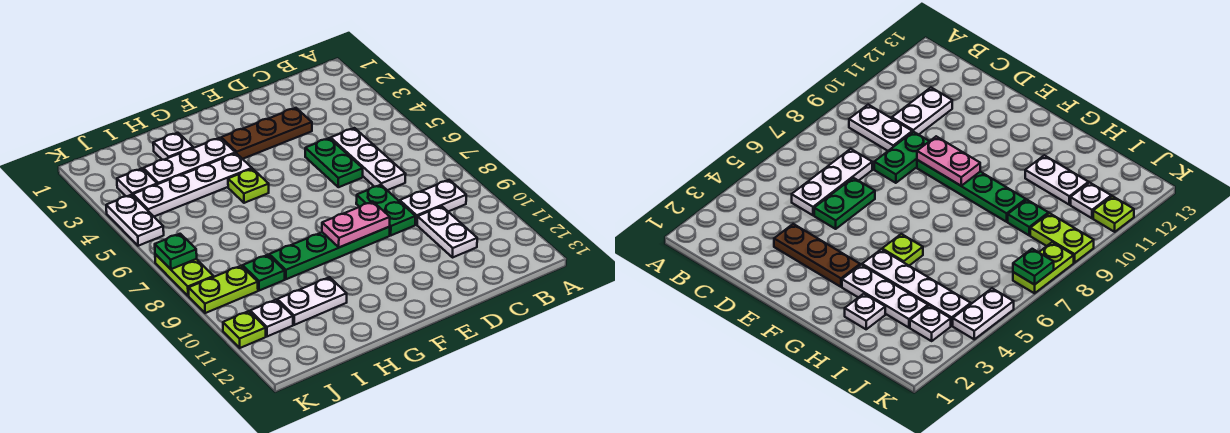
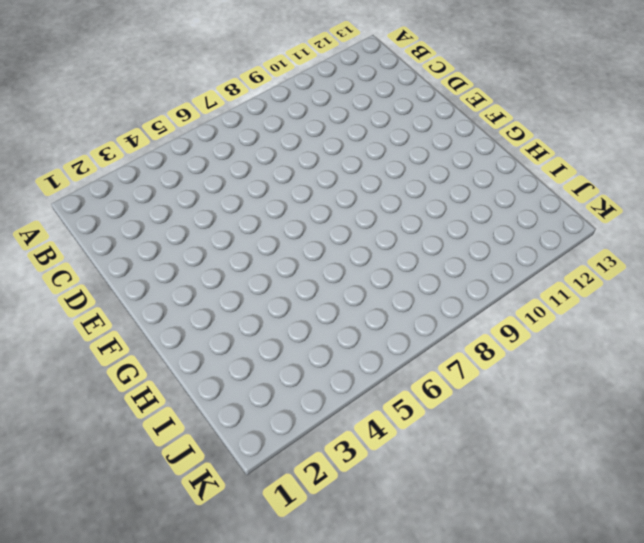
none -> white plate B9:C9 level 1
none -> white plate C5:C7 level 1
none -> white plate C10:C11 level 1

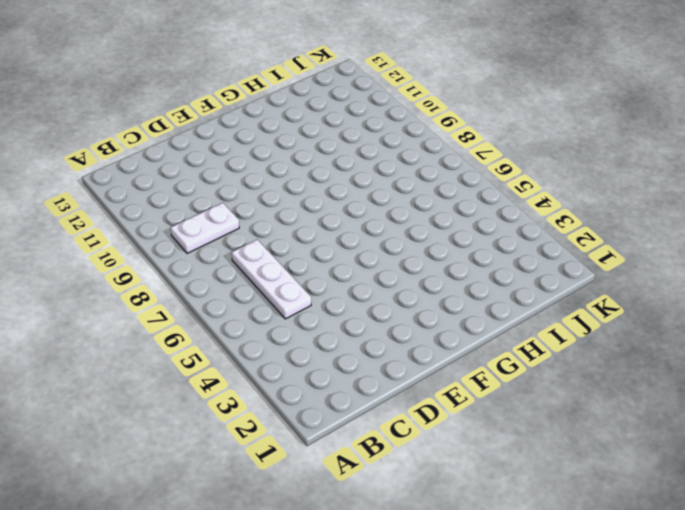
none -> white plate C10:C11 level 1
none -> brown plate D3:F3 level 1
none -> green plate D5:D6 level 1

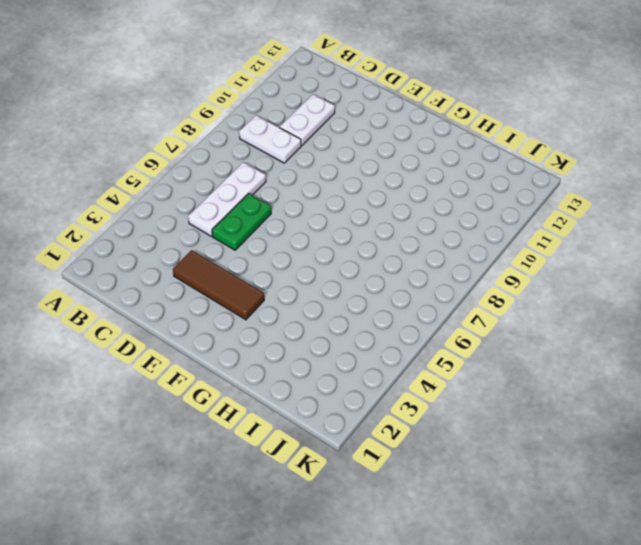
brown tile D3:F3 level 1 -> brown plate D3:F3 level 1
none -> green plate D8:D9 level 1
none -> green plate E9:H9 level 1
none -> white plate G3:I3 level 1

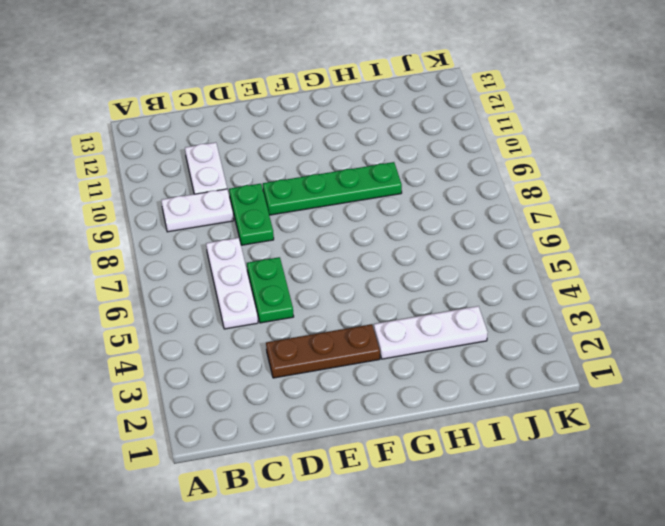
none -> white plate G4:J4 level 1
none -> lime plate G5 level 1
none -> white plate H2 level 1

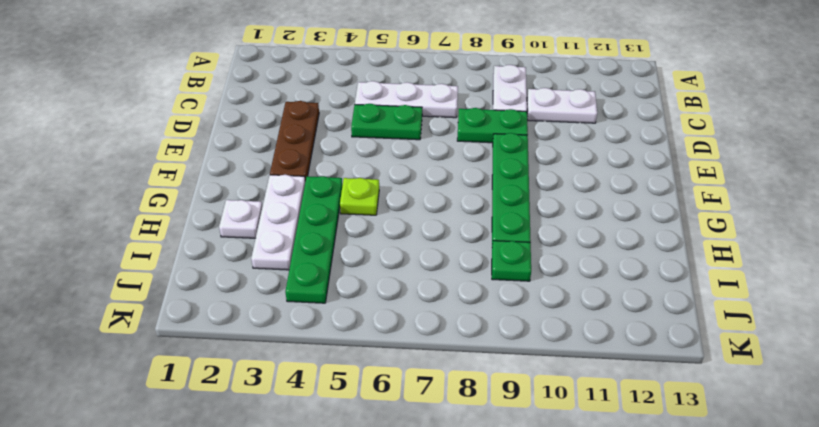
green plate G4:J4 level 1 -> white plate G4:J4 level 1
none -> white plate H11:I11 level 1
none -> white plate J3 level 1
none -> lime plate J9:K9 level 1

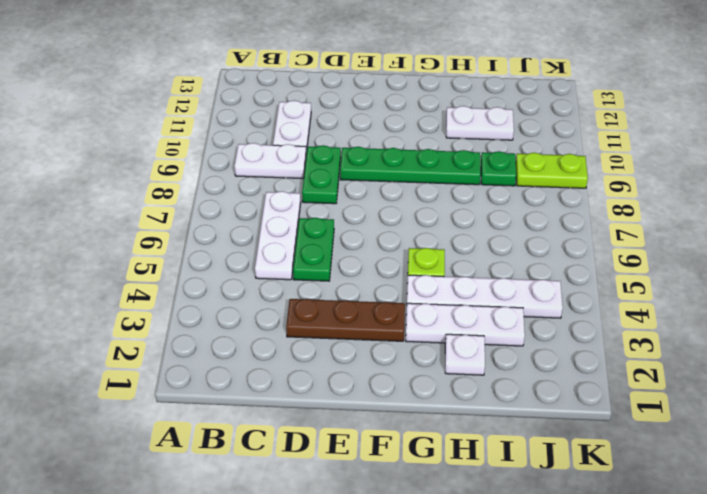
none -> white plate J3 level 1
none -> white plate J11 level 1
none -> white plate K4:K5 level 1

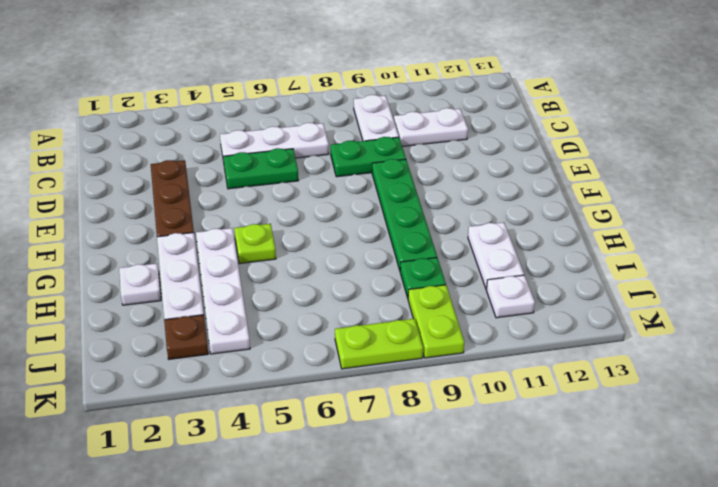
brown plate J3 level 1 -> white plate J3 level 1
none -> white plate K4:K5 level 1
none -> lime plate K11 level 1
none -> pink plate E9:F9 level 2

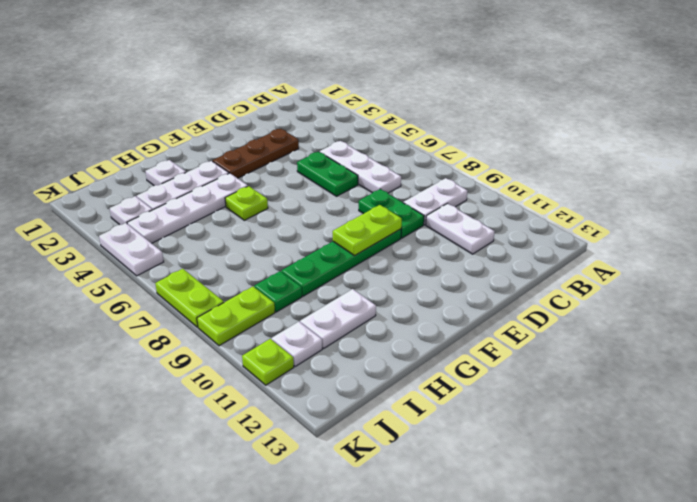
lime plate E9:F9 level 2 -> pink plate E9:F9 level 2
none -> green plate K7 level 2

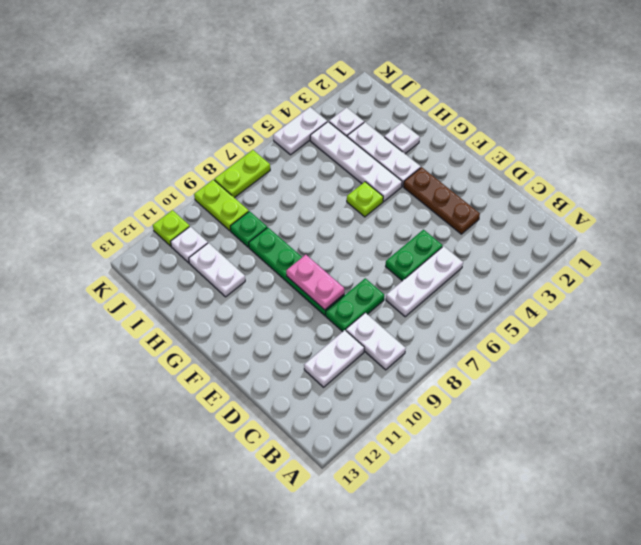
none -> green plate K7 level 2

